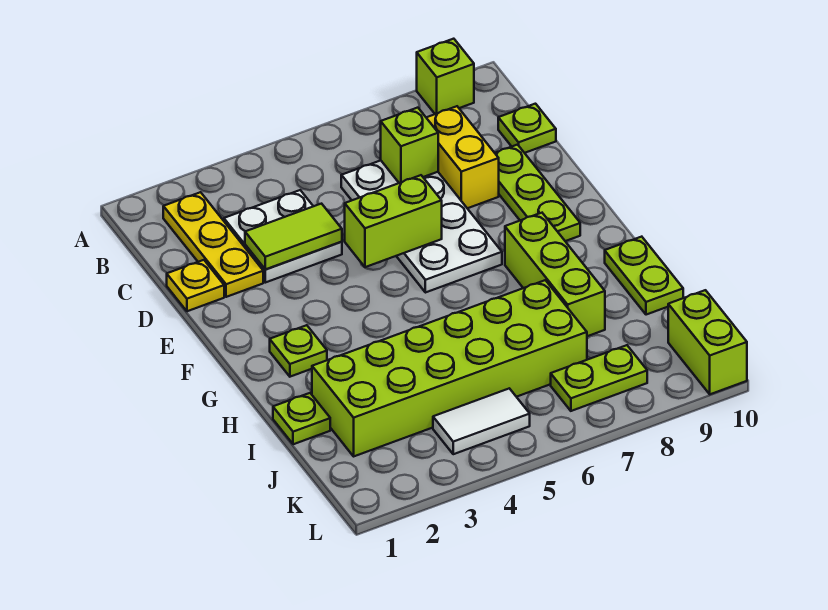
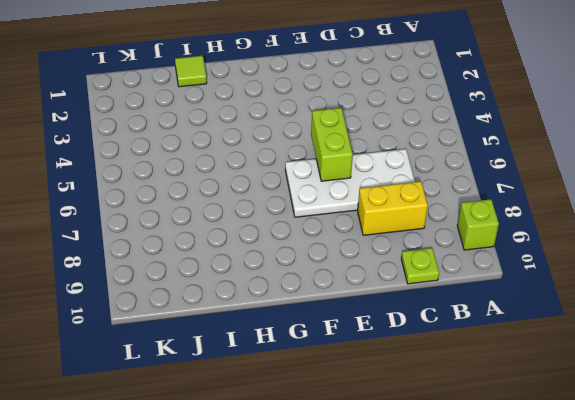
lime tile I1 level 1 -> lime plate I1 level 1
none -> yellow plate B2:D2 level 1
none -> white plate C3:D4 level 1
none -> yellow plate D1 level 1

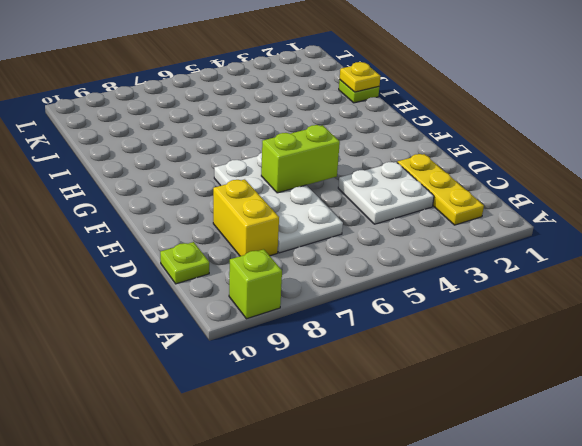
yellow plate I1 level 2 -> yellow plate D1 level 1
none -> lime plate D9:F9 level 1
none -> lime plate G2 level 1
none -> lime brick G8:I8 level 1

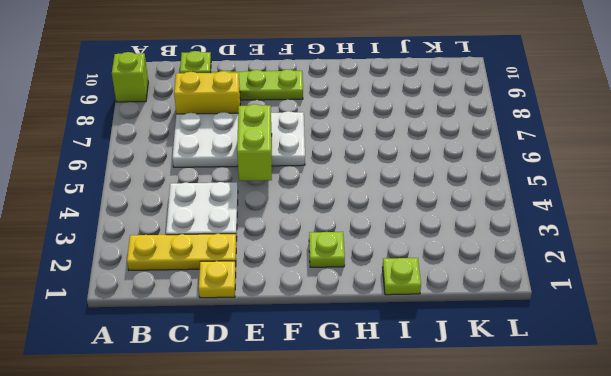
none -> lime brick G8:I8 level 1
none -> lime plate H10:I10 level 1
none -> lime brick I2:J7 level 1

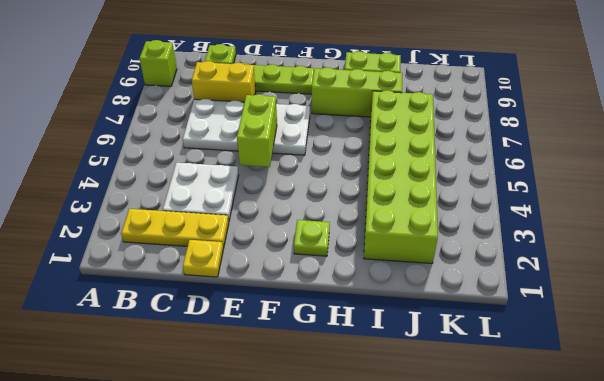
none -> lime plate I1 level 1
none -> white tile K4:K5 level 1
none -> lime plate K7:K8 level 1

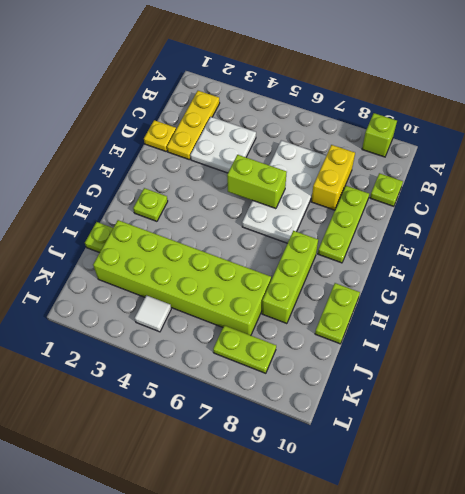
white tile K4 level 1 -> white tile K4:K5 level 1
none -> lime brick K10:L10 level 1
none -> lime brick C7 level 2
none -> lime tile D3:D4 level 2

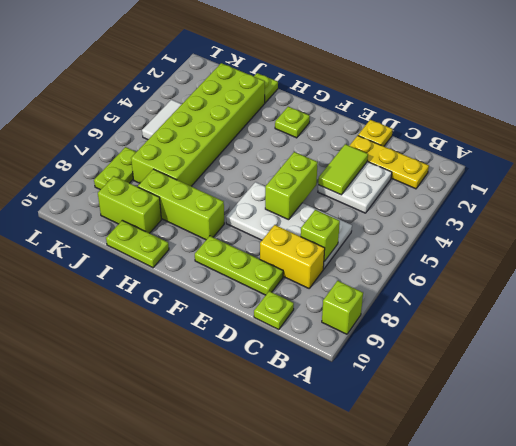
lime brick I9:J9 level 1 -> lime brick K10:L10 level 1

